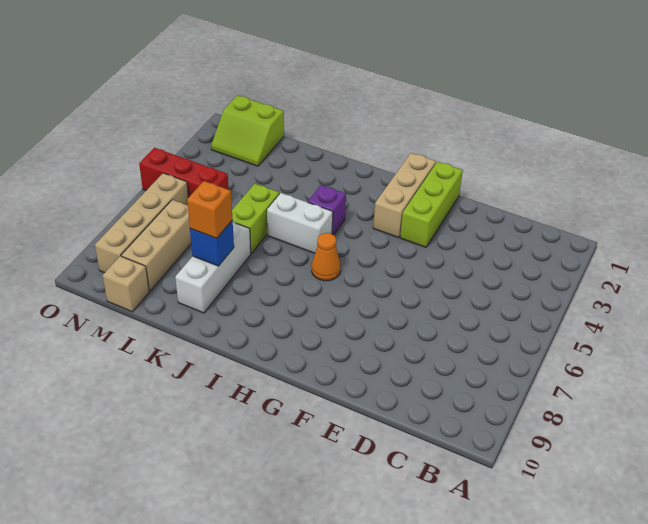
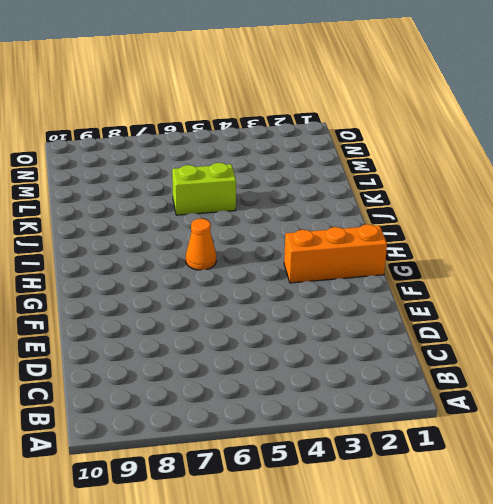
orange brick G1:G3 level 1 -> tan brick G1:G3 level 1
none -> lime brick F1:F3 level 1
none -> purple brick I4 level 1
none -> white brick I5:J5 level 1

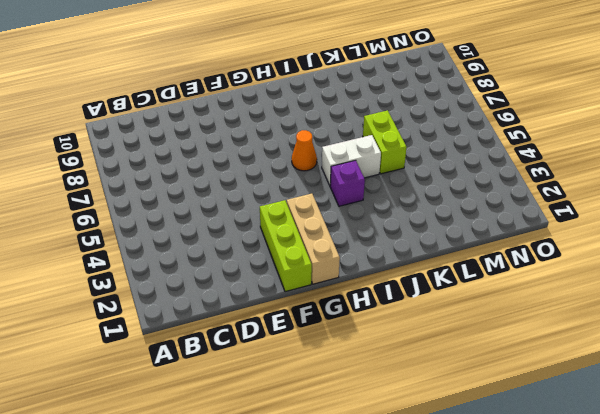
none -> white brick K7:K9 level 1
none -> lime slope M1:N2 level 1 top 1
none -> red brick M5:O5 level 1

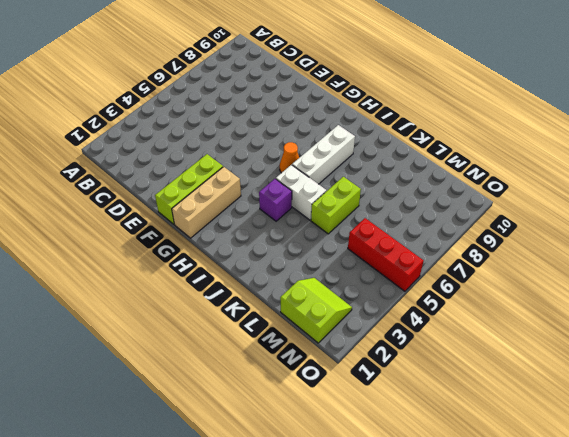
white brick I6:I8 level 1 -> white brick K7:K9 level 1
none -> tan brick M7:M9 level 1
none -> tan brick M10 level 1
none -> tan brick N6:N9 level 1

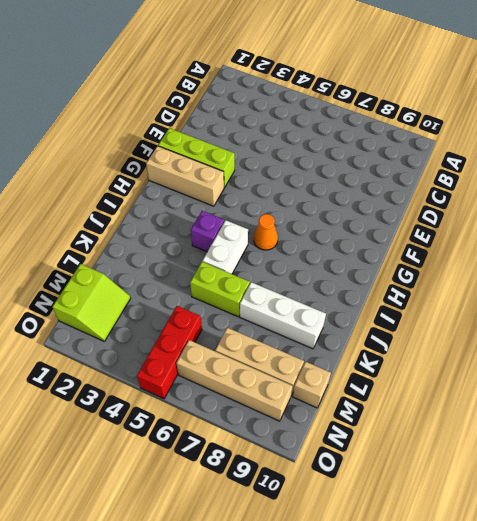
none -> blue brick K8 level 2
none -> orange brick K8 level 3

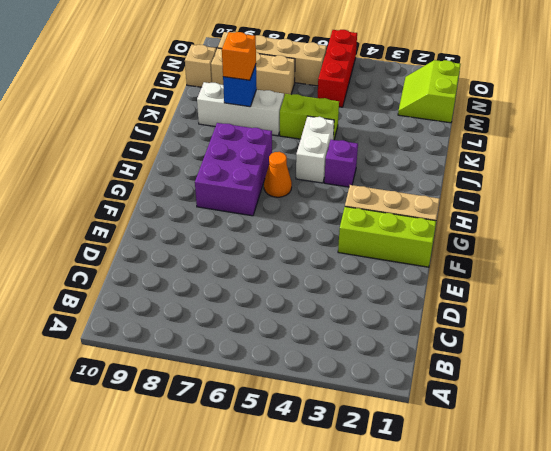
purple brick G7:I8 level 1 -> none

